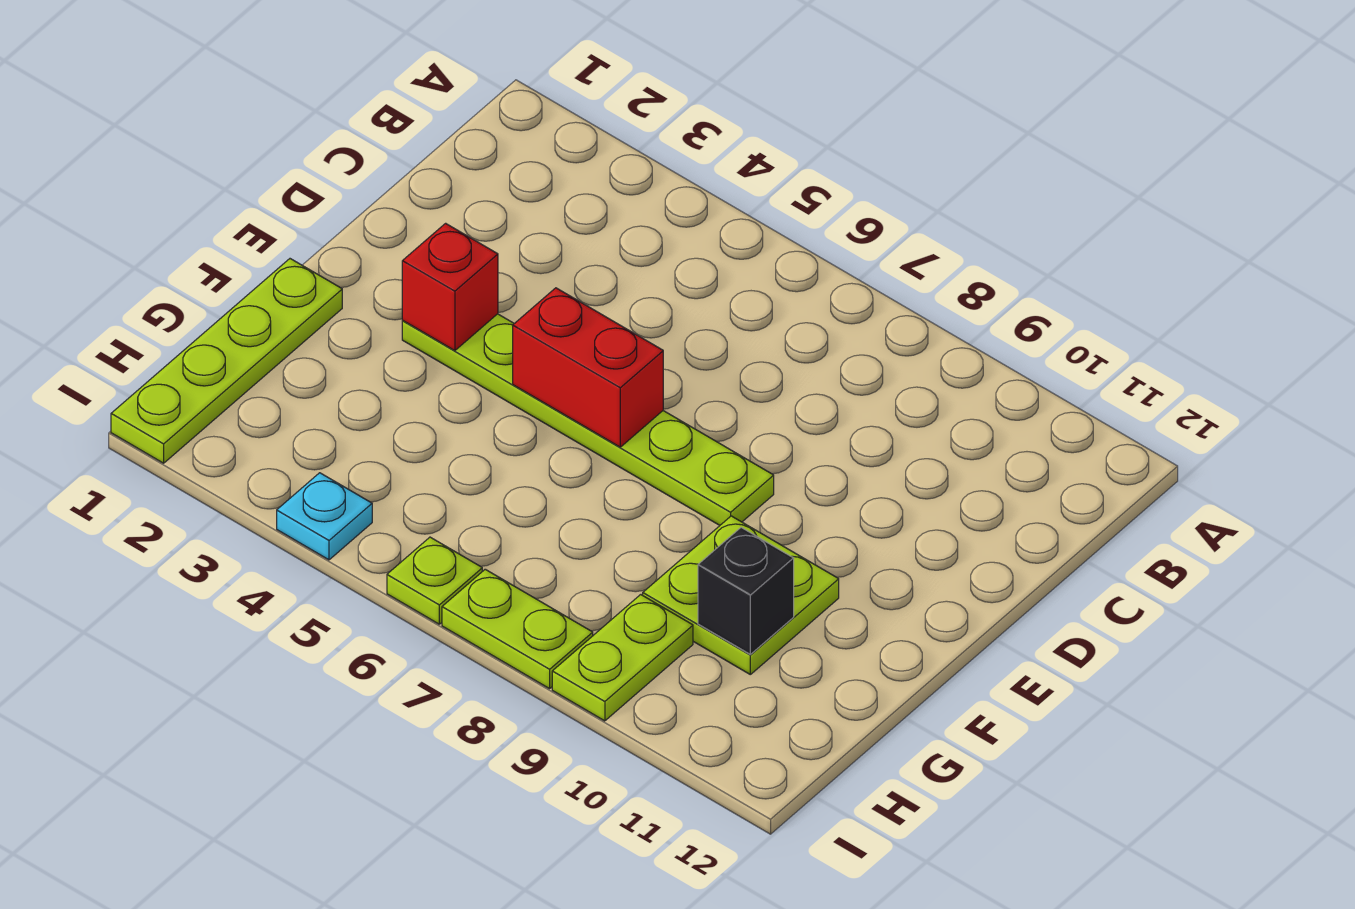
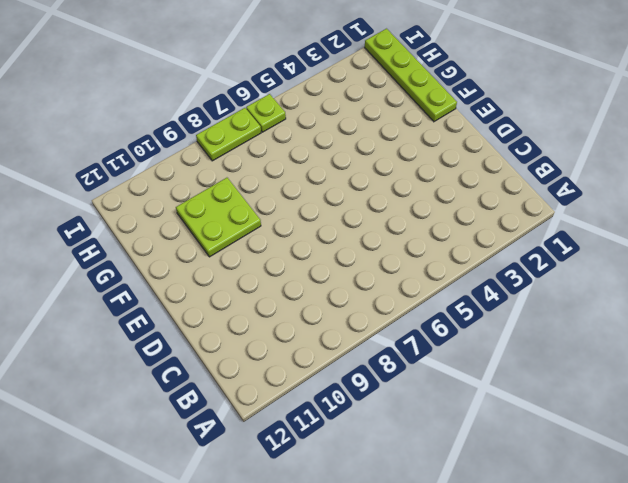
none -> lime plate E3:E8 level 1
none -> lime plate H9:I9 level 1

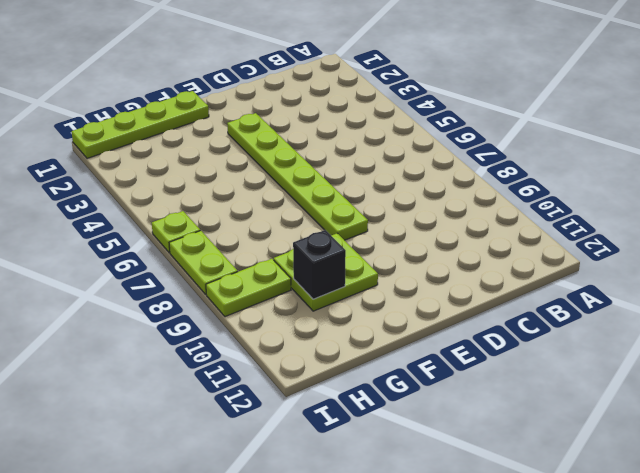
none -> cyan plate I4 level 1
none -> red brick E3 level 2

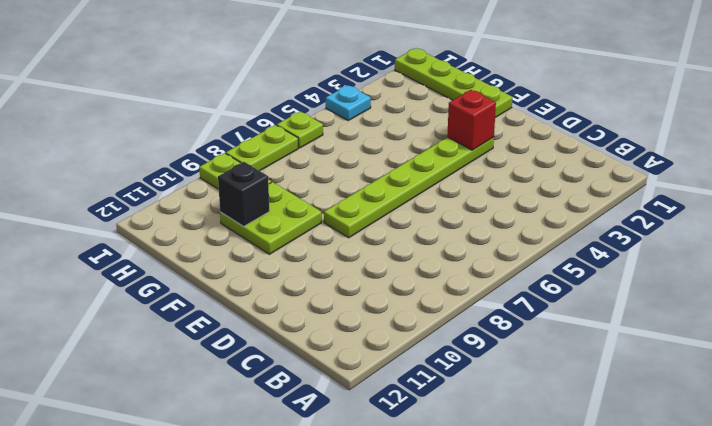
none -> red brick E5:E6 level 2

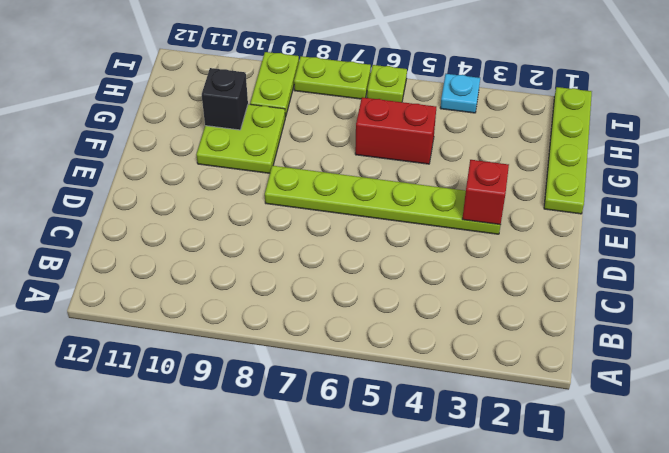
red brick G5:G6 level 1 -> red brick E5:E6 level 2

